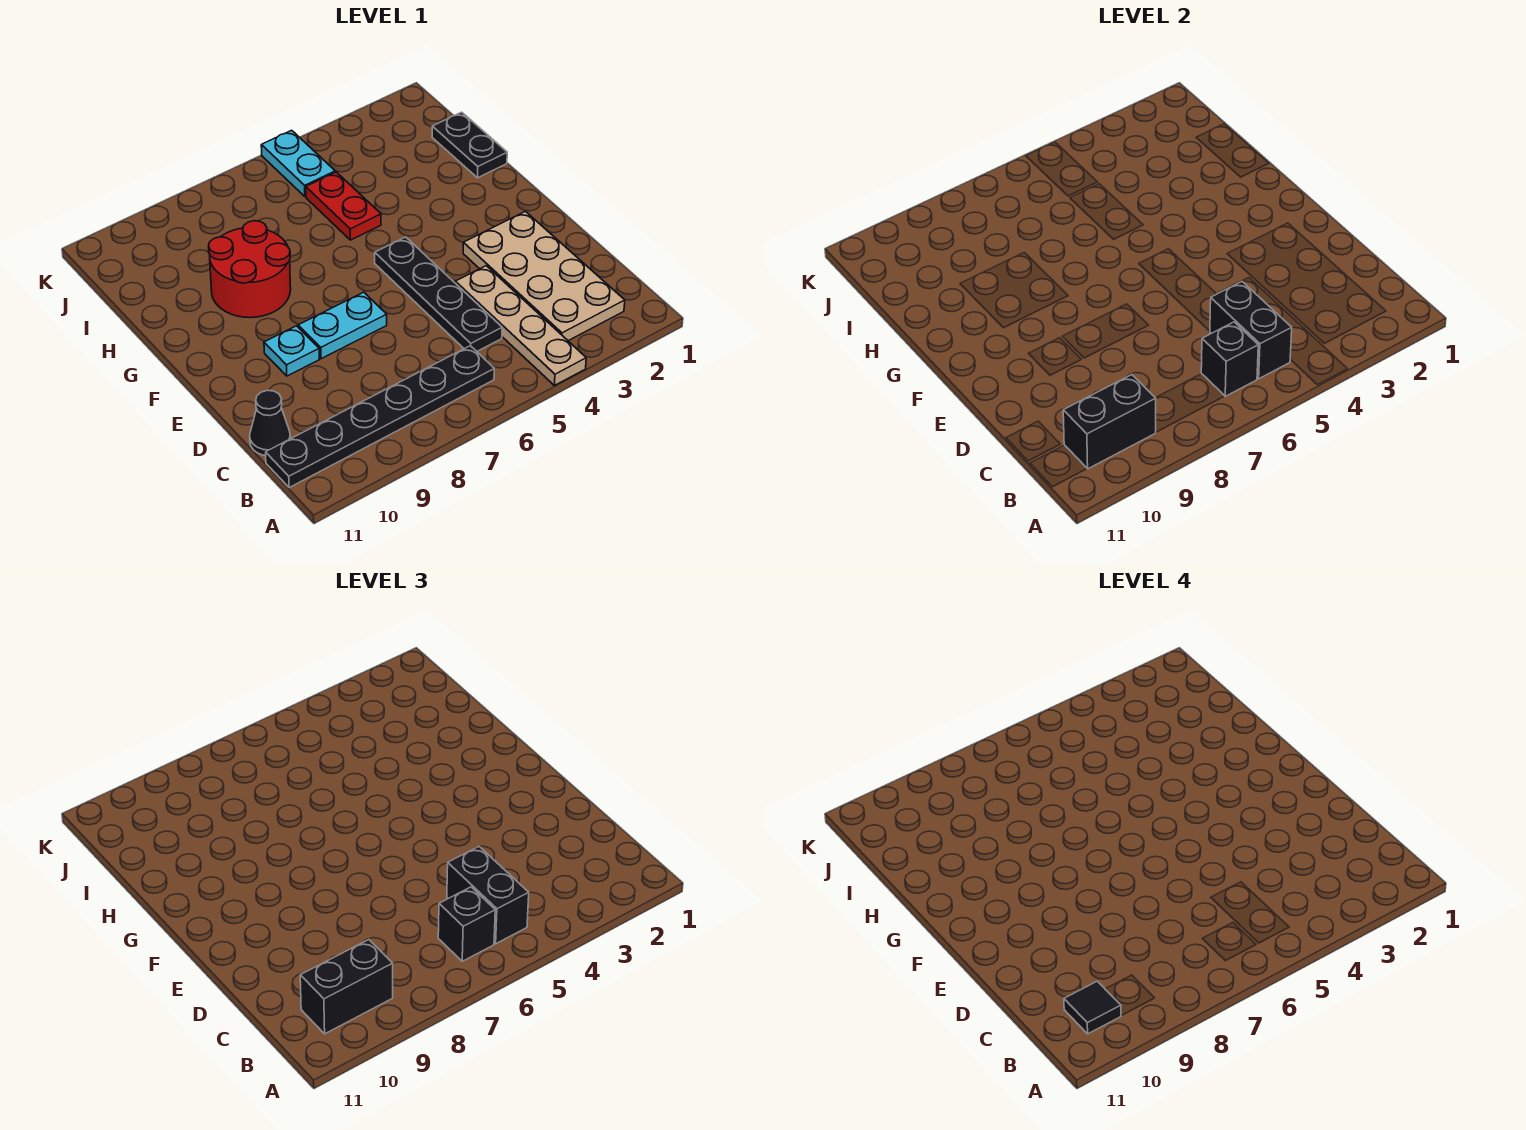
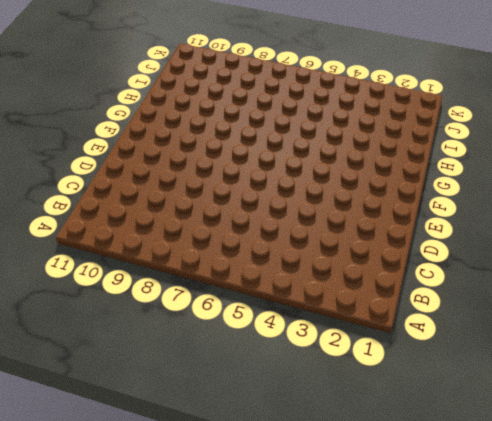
none -> tan plate A4:D4 level 1
none -> tan plate B2:E3 level 1
none -> black plate B6:B11 level 1

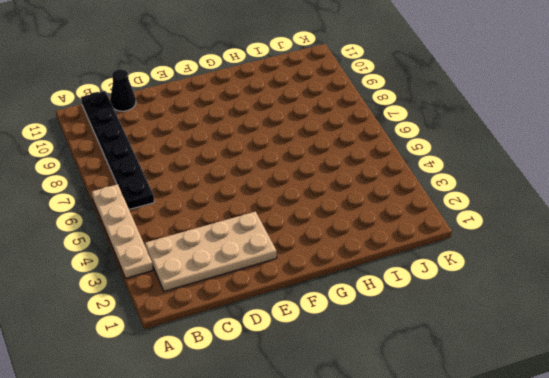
tan plate A3:A6 level 1 -> tan plate A4:D4 level 1
none -> black plate C5:F5 level 1
none -> cyan plate E7:E8 level 1
none -> cyan plate E9 level 1

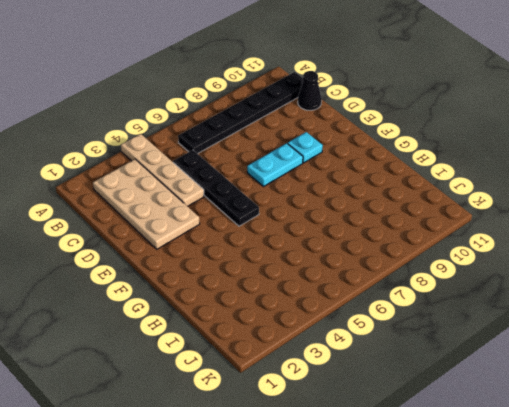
none -> red round brick G8:H9 level 1
none -> black plate H1:I1 level 1
none -> red plate H5:I5 level 1

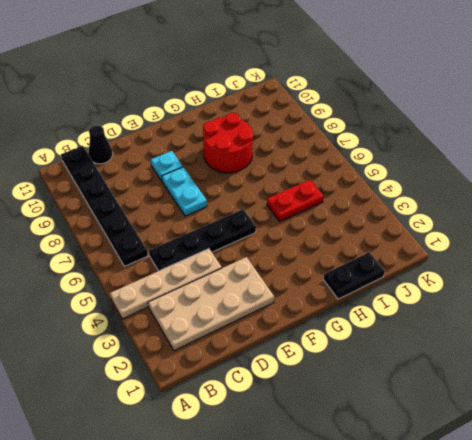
none -> cyan plate J5:K5 level 1
none -> black brick B5:C5 level 2
none -> black brick B6 level 2

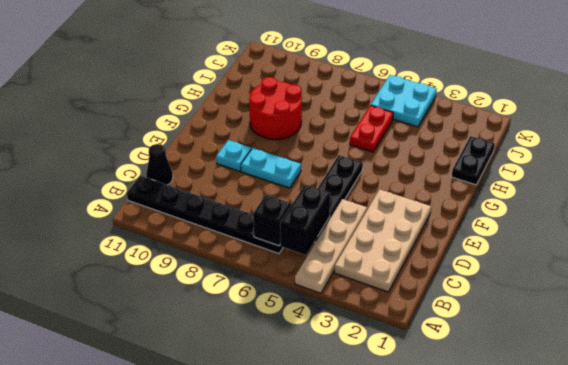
cyan plate J4:K5 level 1 -> cyan plate J5:K5 level 1
none -> black brick B9:B10 level 2
none -> black brick B5:C5 level 3
none -> black brick B6 level 3

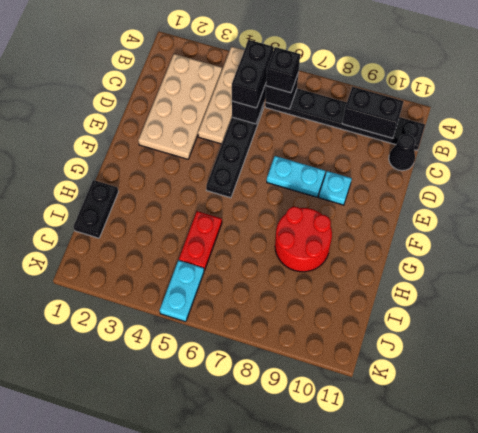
none -> black brick B9:B10 level 3
none -> black tile B10 level 4

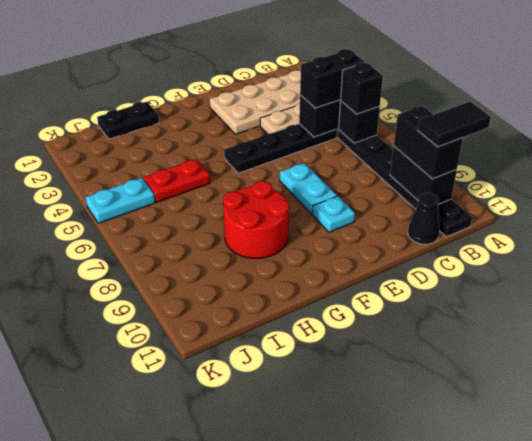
black tile A10:B10 level 4 -> black tile B10 level 4

